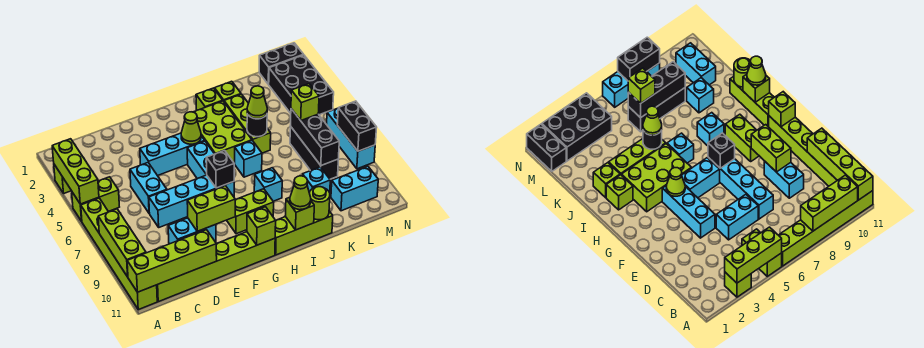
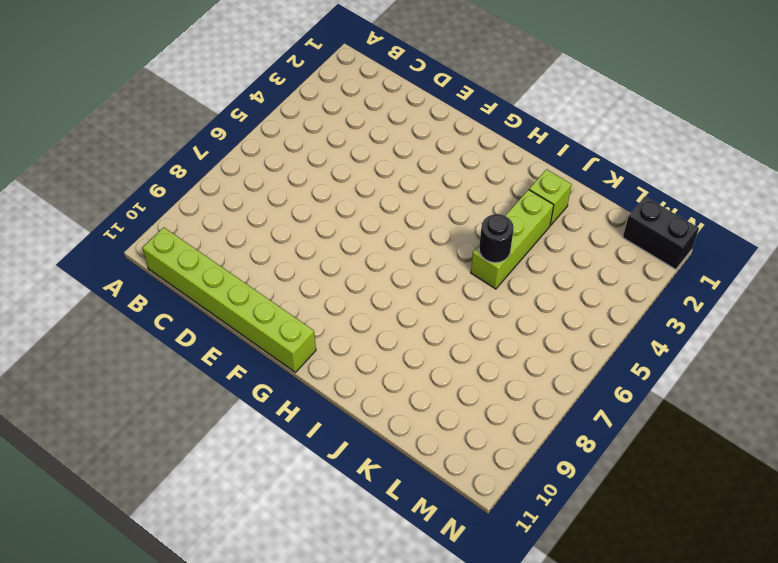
none -> lime brick A3 level 1
none -> lime brick A5:B5 level 1
none -> lime brick A6:A11 level 1
none -> cyan brick D5:D6 level 1

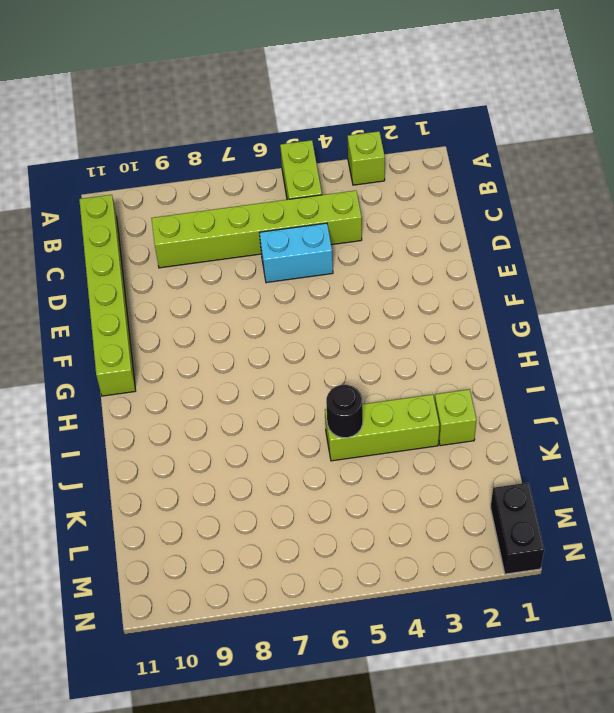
lime brick C4:C9 level 1 -> lime brick A6:A11 level 1
none -> cyan brick D7:G7 level 1
none -> cyan brick D9:E9 level 1
none -> cyan brick E4:G4 level 1
none -> cyan brick G5:G6 level 1

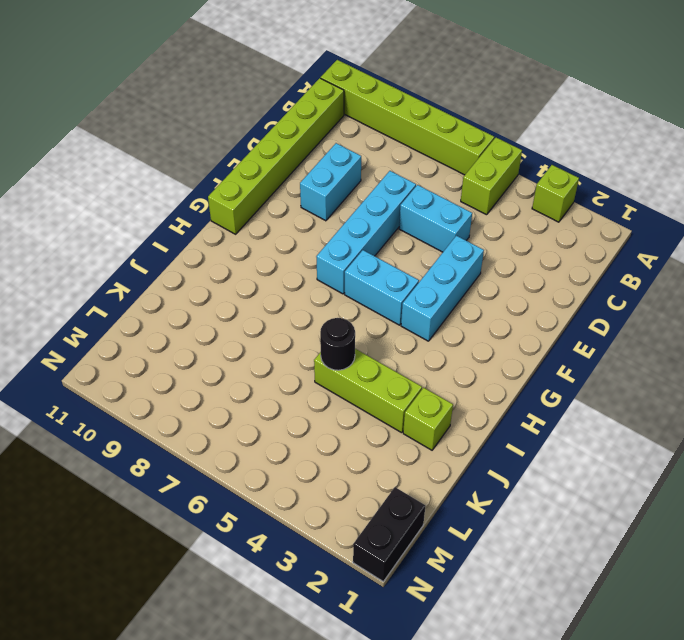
none -> lime brick G9:H9 level 1
none -> lime brick H3:I5 level 1
none -> lime brick H11:J11 level 1
none -> lime brick I2 level 1

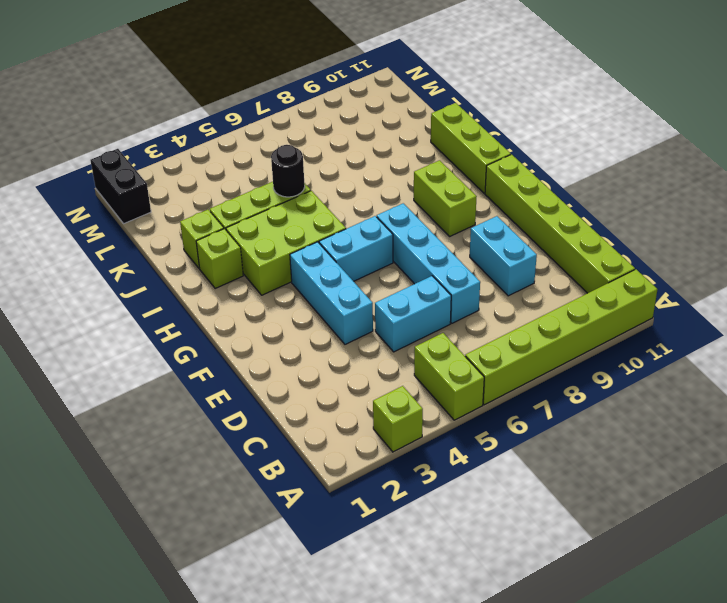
none -> cyan brick I6 level 1
none -> cyan brick I8 level 1
none -> cyan brick K9 level 1
none -> black brick L6:L8 level 1

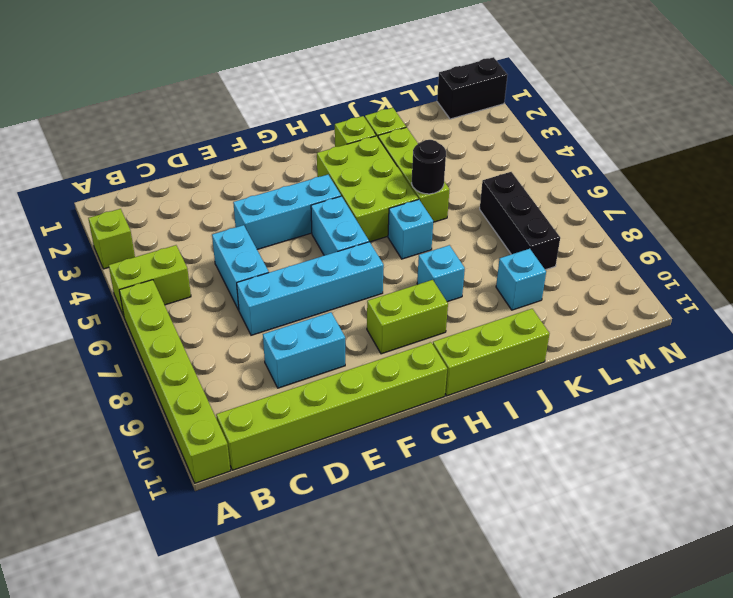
none -> cyan brick L10:M10 level 1
none -> black brick M2:N4 level 1
none -> cyan brick N6:N8 level 1
none -> lime brick A3:A5 level 2

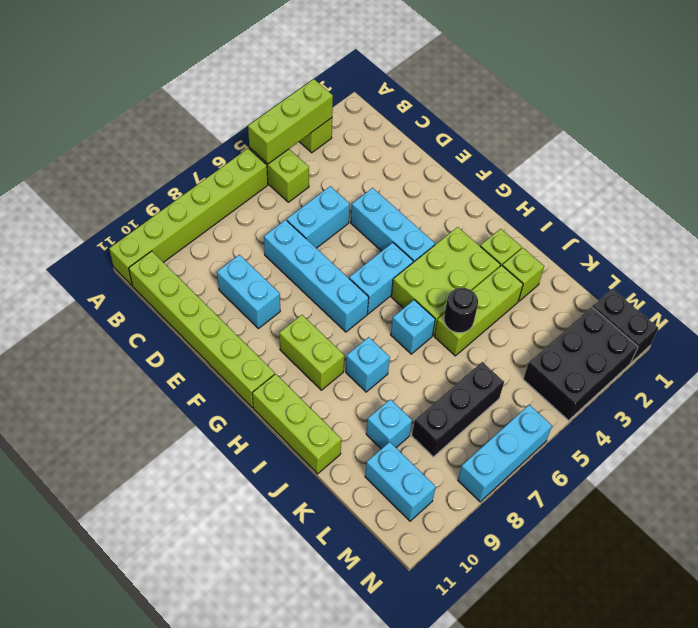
none -> lime brick A8:A10 level 2
none -> lime brick A11:D11 level 2
none -> lime brick E9:F9 level 2
none -> lime cone G4 level 2

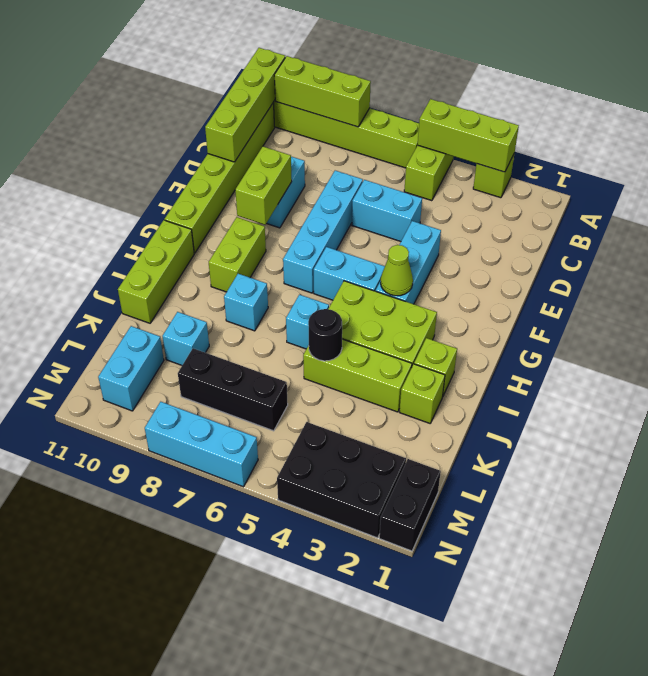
none -> black brick G7 level 2
none -> lime brick G11 level 2
none -> lime brick I11 level 2
none -> lime round brick J11 level 2

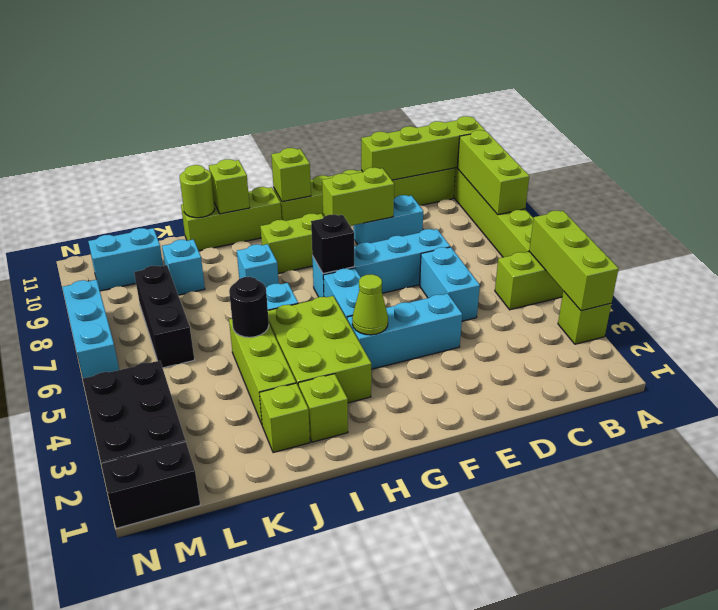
none -> black brick L6:L8 level 2
none -> black brick N7:N8 level 2
none -> lime cone I11 level 3
none -> lime cone J5 level 3

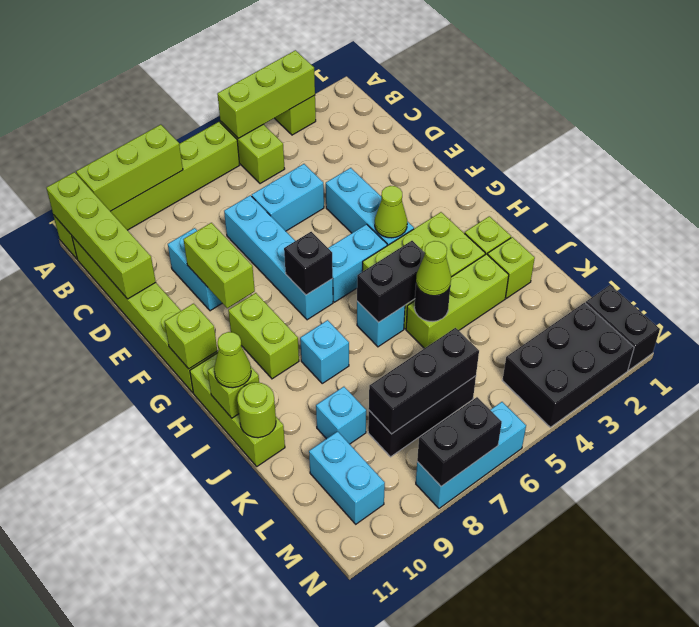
black brick I5:I6 level 2 -> none
none -> lime brick L6 level 3

